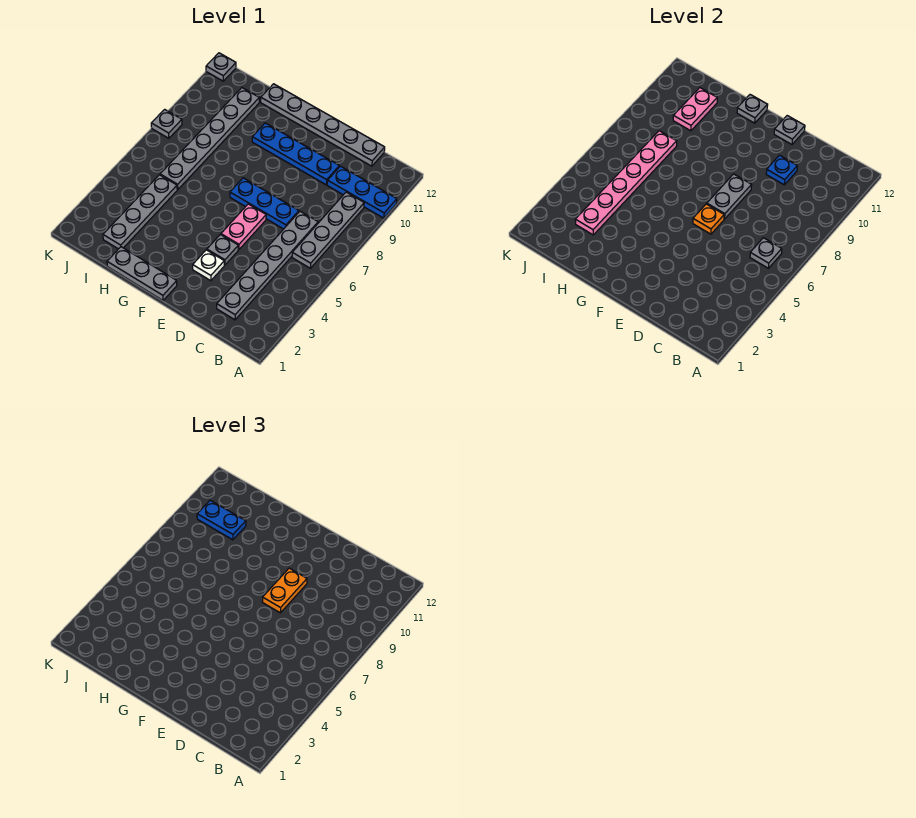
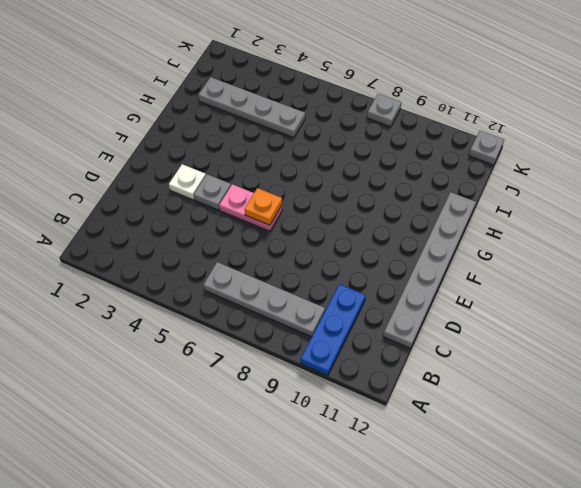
none -> grey plate C2:C7 level 1
none -> blue plate D7:F7 level 1
none -> blue plate D10:G10 level 1

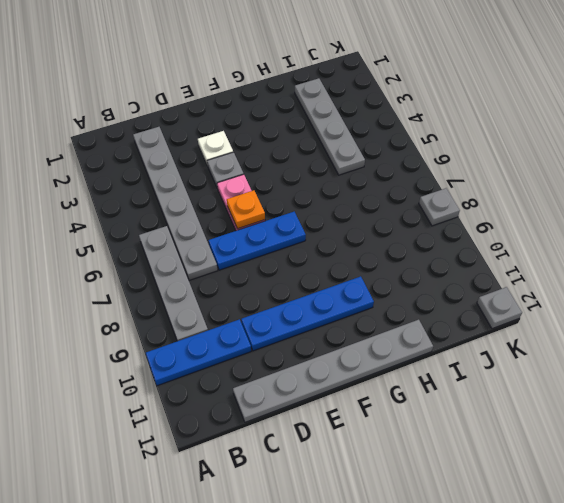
none -> grey plate F1:H1 level 1
none -> grey plate I6:I11 level 1
none -> grey plate B6 level 2

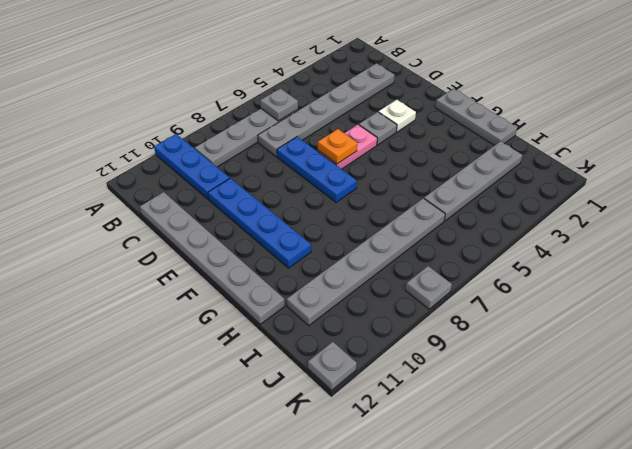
none -> blue plate D10 level 2
none -> grey plate E7:E8 level 2
none -> grey plate E12 level 2

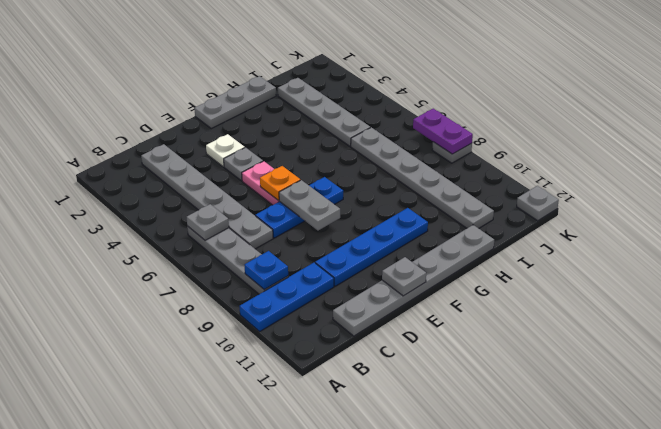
blue plate B9 level 2 -> blue plate D10 level 2
purple plate K7:K8 level 2 -> none
none -> grey plate G12 level 2
none -> pink plate I3:I8 level 2
none -> pink plate I10:I11 level 2

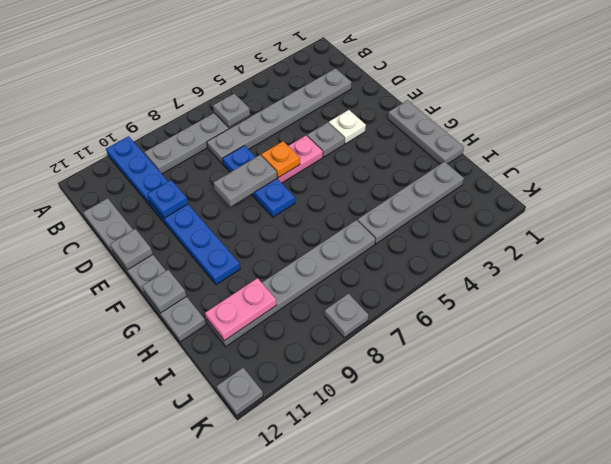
none -> pink plate I3:I8 level 2
none -> orange plate E8:E9 level 3
none -> blue plate I10:J10 level 3

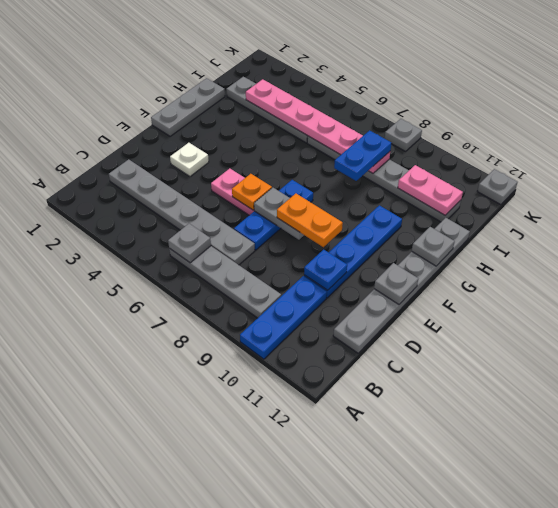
blue plate H8:I8 level 3 -> blue plate I10:J10 level 3
none -> grey plate E4 level 1

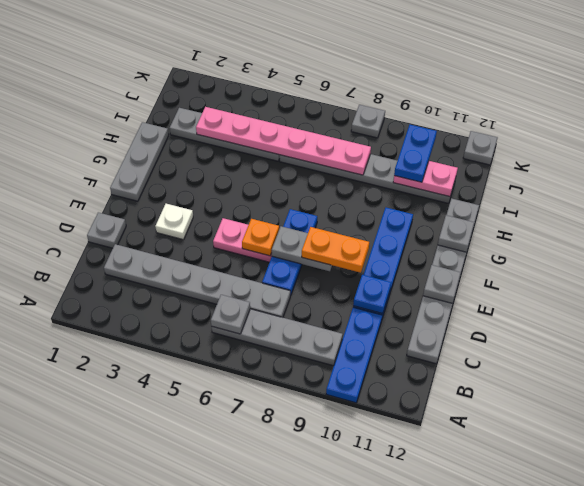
grey plate D1 level 1 -> grey plate E4 level 1

